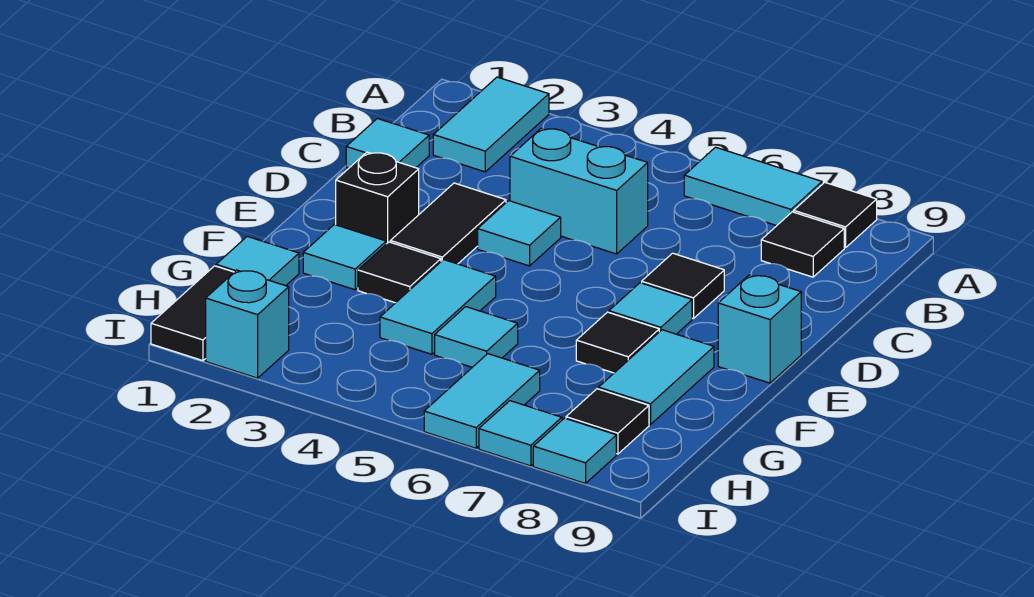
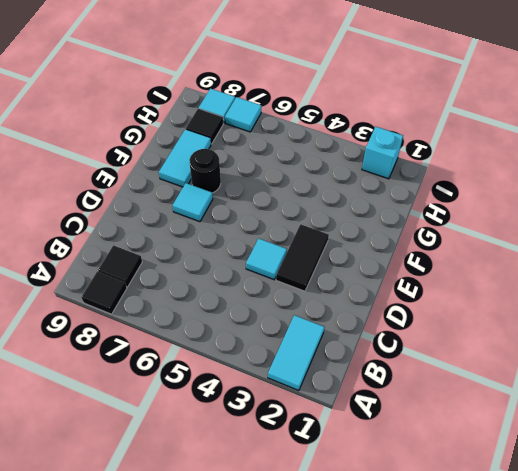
black round brick F7 level 1 -> black tile F7 level 1
none -> cyan tile A6:A7 level 1
none -> cyan tile C1 level 1
none -> cyan brick C4:C5 level 1

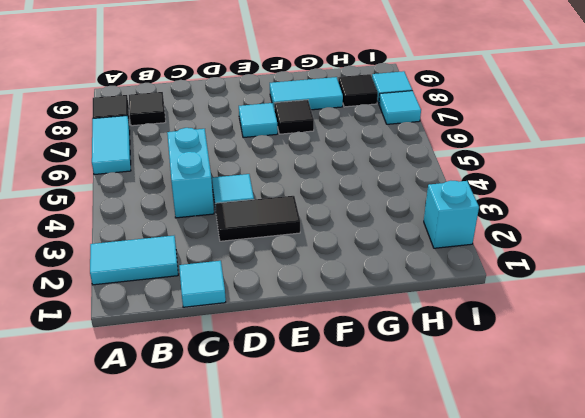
none -> black tile D7 level 1
none -> black brick E2 level 1
none -> cyan brick E9 level 1

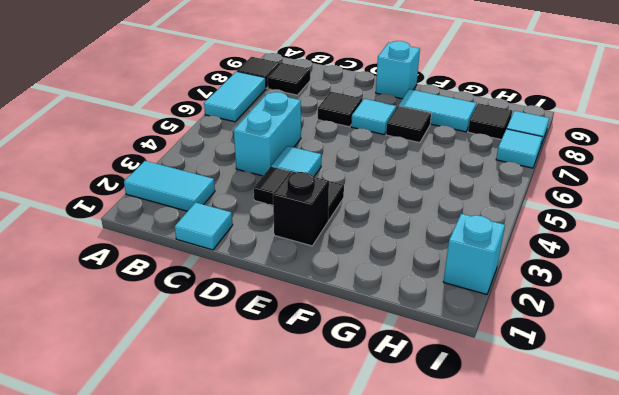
none -> cyan tile F2 level 1
none -> black tile F3 level 1
none -> cyan tile F4:G4 level 1

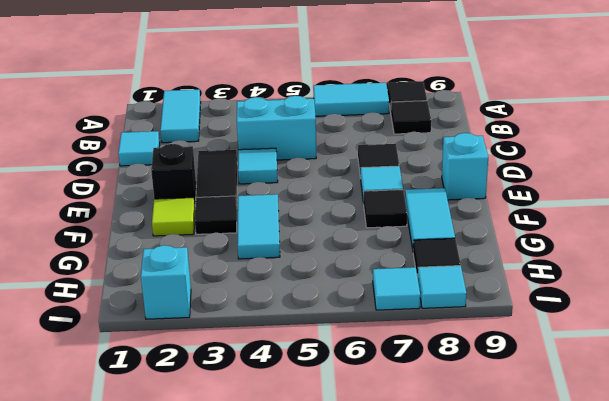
lime tile F2 level 1 -> cyan tile F2 level 1
none -> cyan tile G1 level 1
none -> cyan tile G5 level 1
none -> black tile H1:I1 level 1

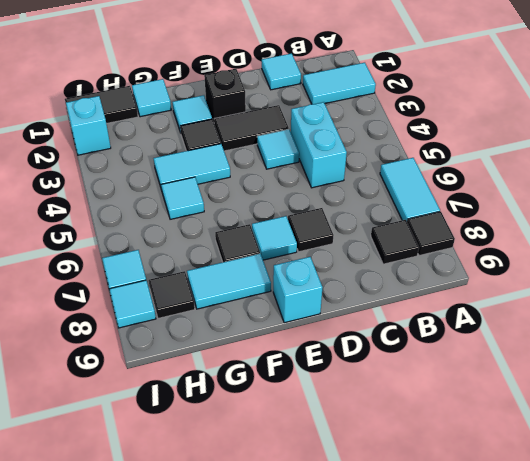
none -> cyan tile H6:I6 level 1

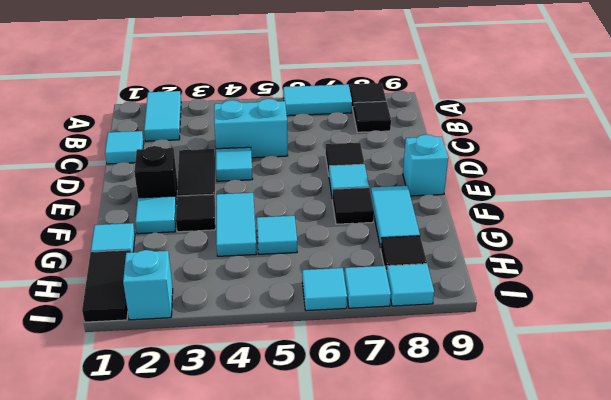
cyan tile I6 level 1 -> cyan tile H6:I6 level 1

